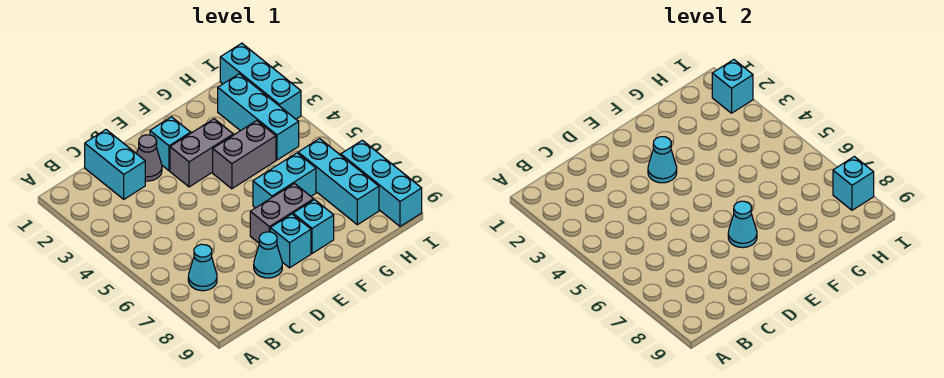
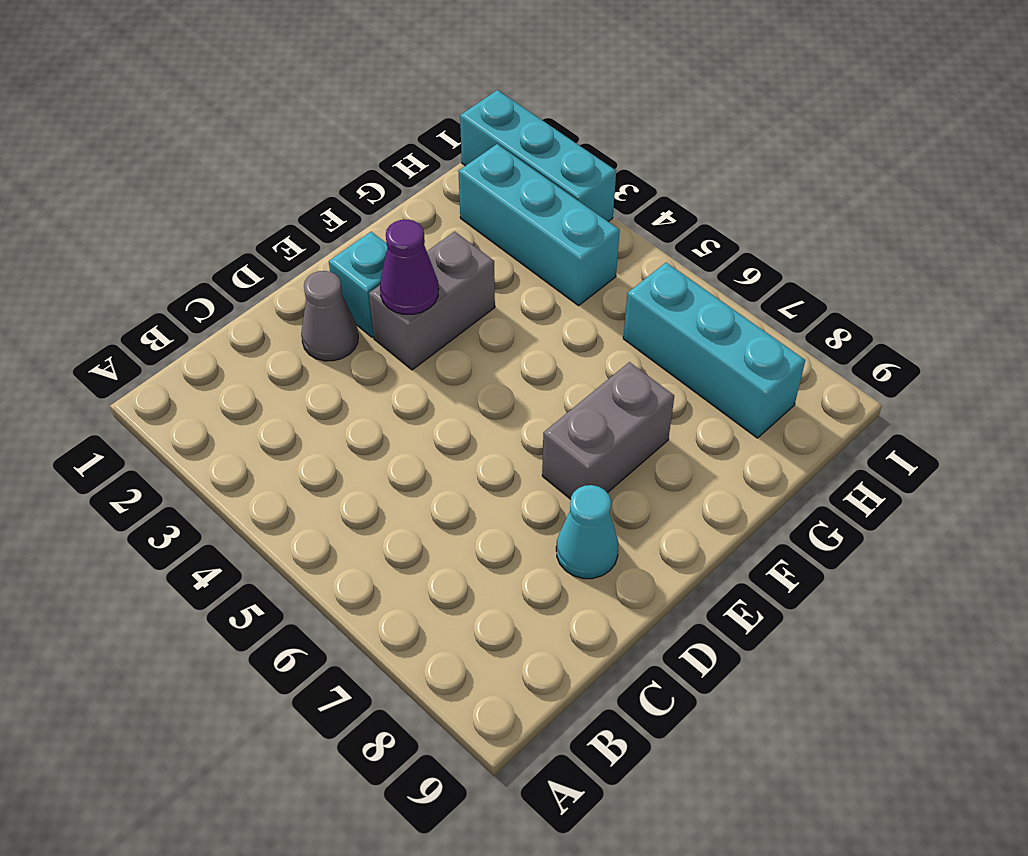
purple cone E3 level 2 -> cyan cone E3 level 2
none -> cyan cone B7 level 1
none -> cyan brick C1:C2 level 1
none -> cyan brick E8 level 1

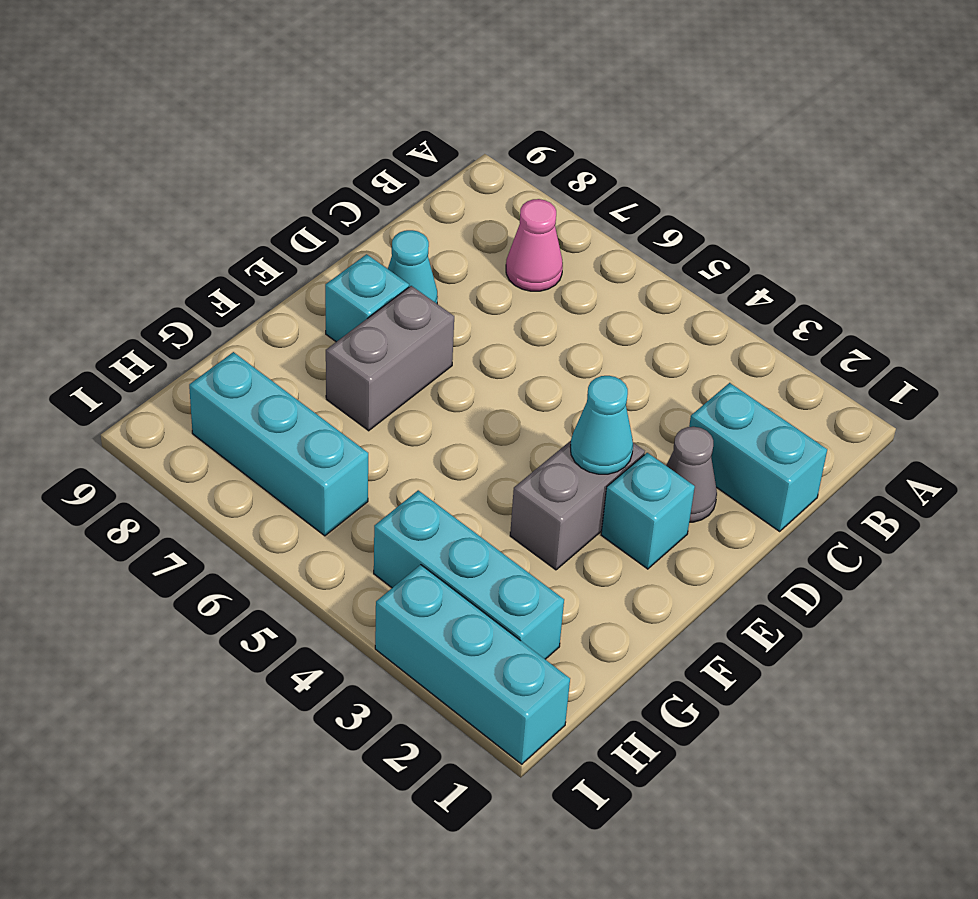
pink cone B7 level 1 -> cyan cone B7 level 1
none -> grey brick F4:G4 level 1
none -> cyan brick F6:G6 level 1
none -> cyan brick F8 level 1

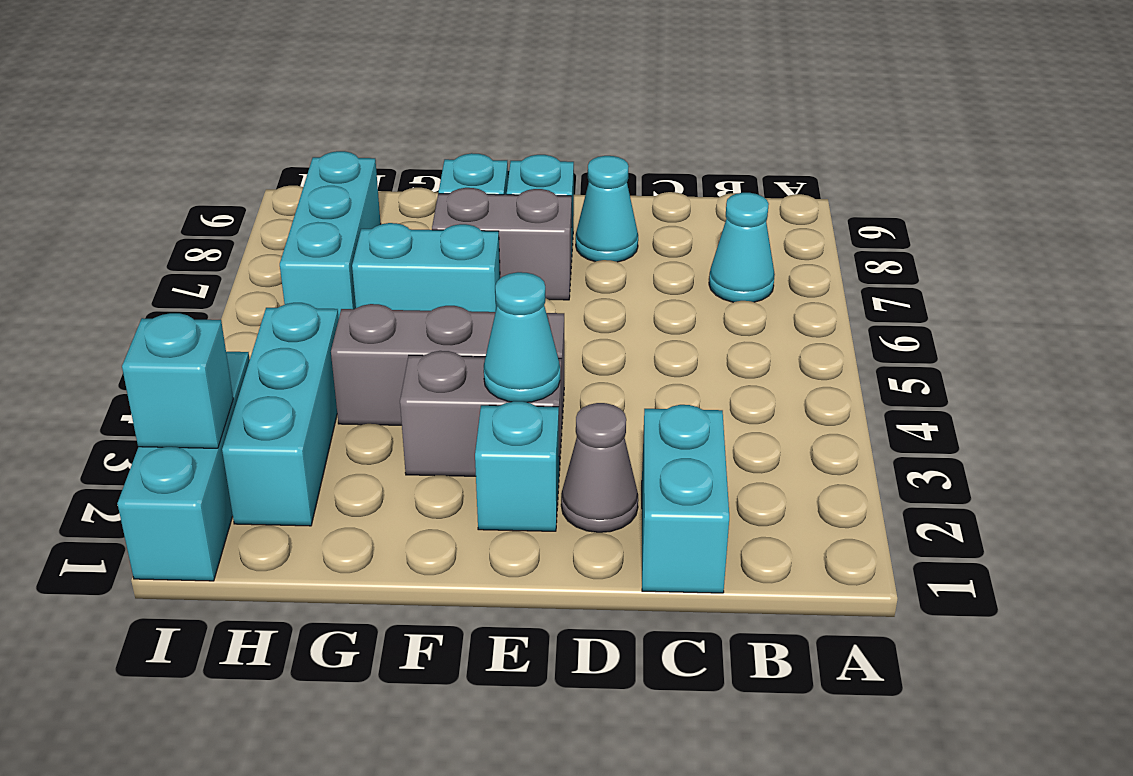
grey brick E4:G4 level 1 -> grey brick F4:G4 level 1
none -> cyan brick I7:I9 level 1
none -> cyan cone E7 level 2
none -> cyan brick I8 level 2

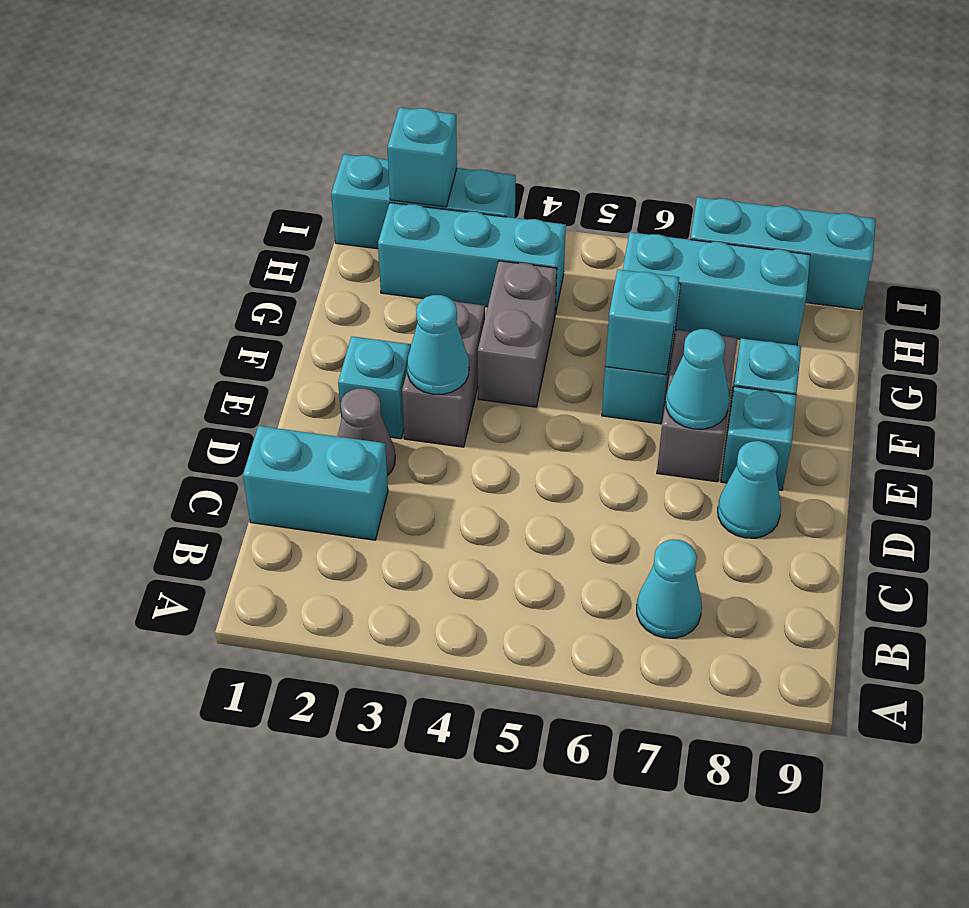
cyan brick F6 level 2 -> cyan brick I8 level 2

